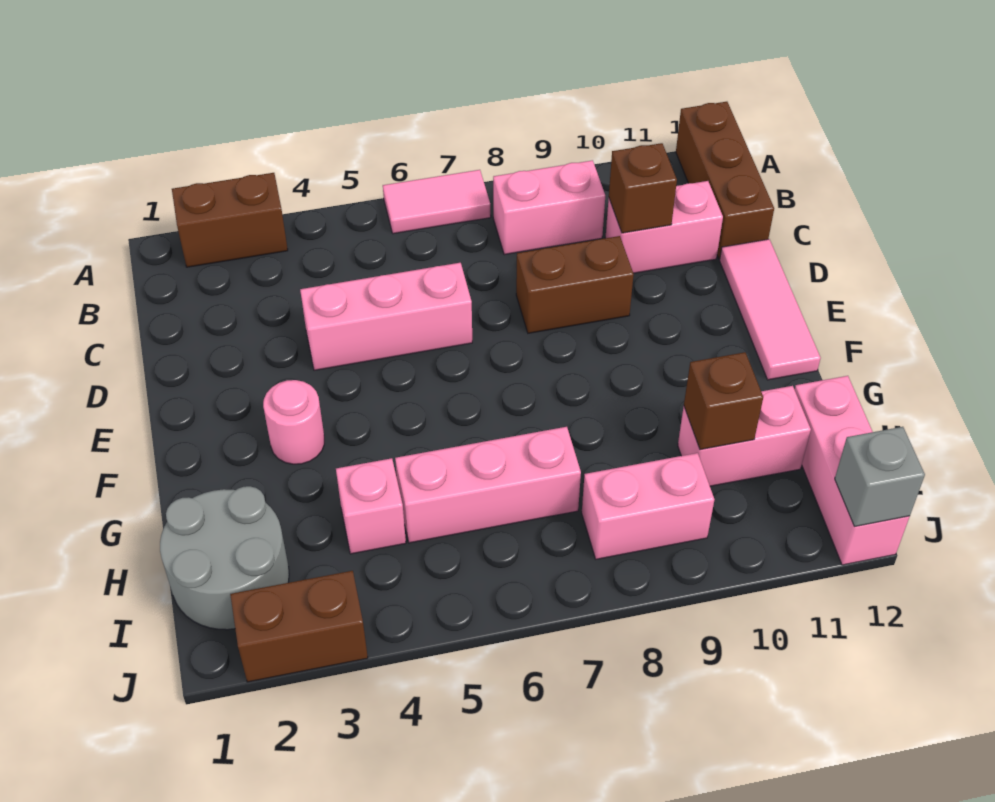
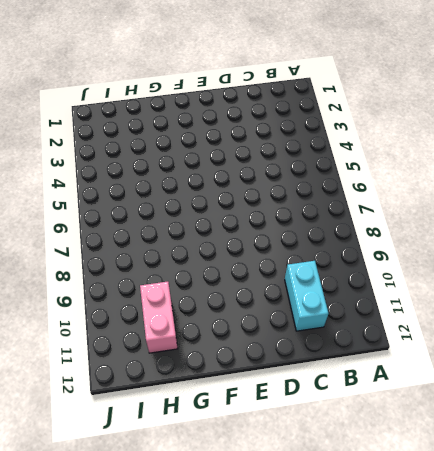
cyan brick C10:C11 level 1 -> pink brick C10:C11 level 1
none -> brown brick A2:A3 level 1
none -> pink tile A6:A7 level 1
none -> brown brick A12:C12 level 1

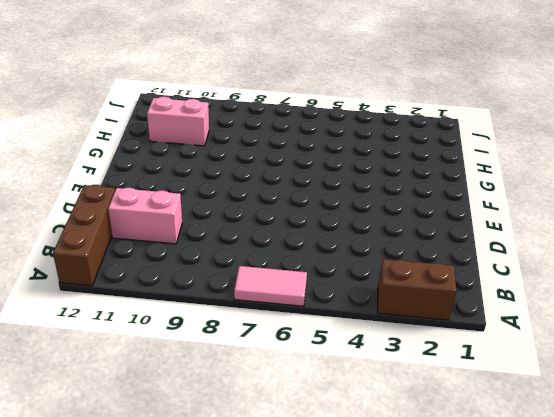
none -> pink brick B8:B9 level 1
none -> pink brick D4:D6 level 1
none -> brown brick D8:D9 level 1

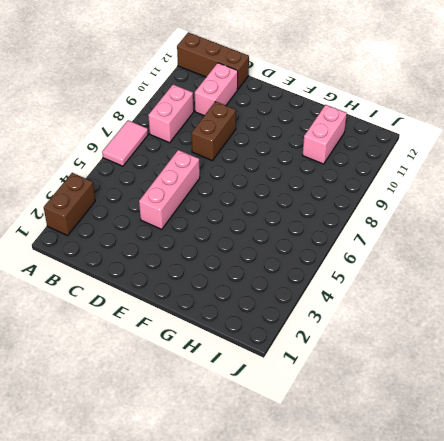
none -> pink tile D12:F12 level 1
none -> pink round brick F3 level 1
none -> grey round brick H1:I2 level 1

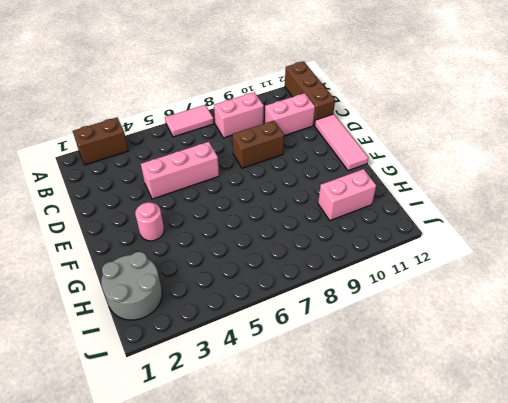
none -> pink brick H4 level 1
none -> pink brick H5:H7 level 1
none -> pink brick H12:J12 level 1

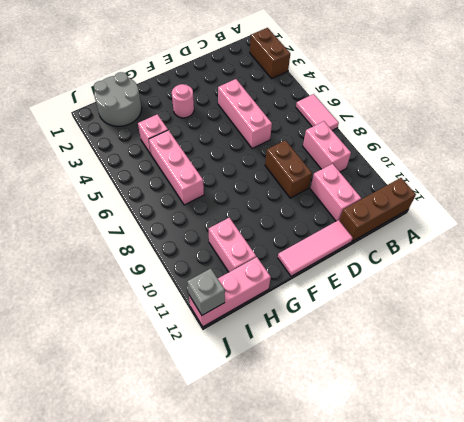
none -> pink brick I8:I9 level 1
none -> brown brick J2:J3 level 1
none -> brown brick C10 level 2

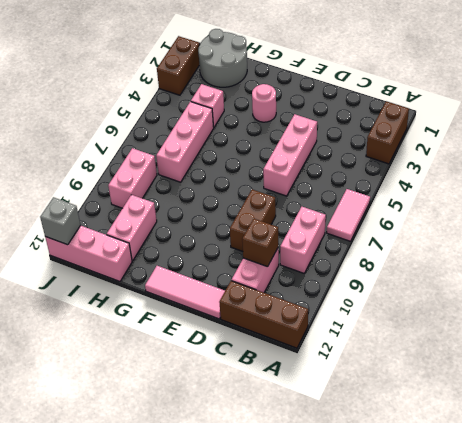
none -> brown brick H10 level 2

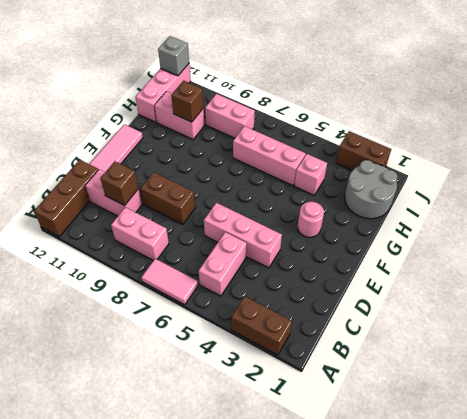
pink brick B5:C5 level 1 -> none

